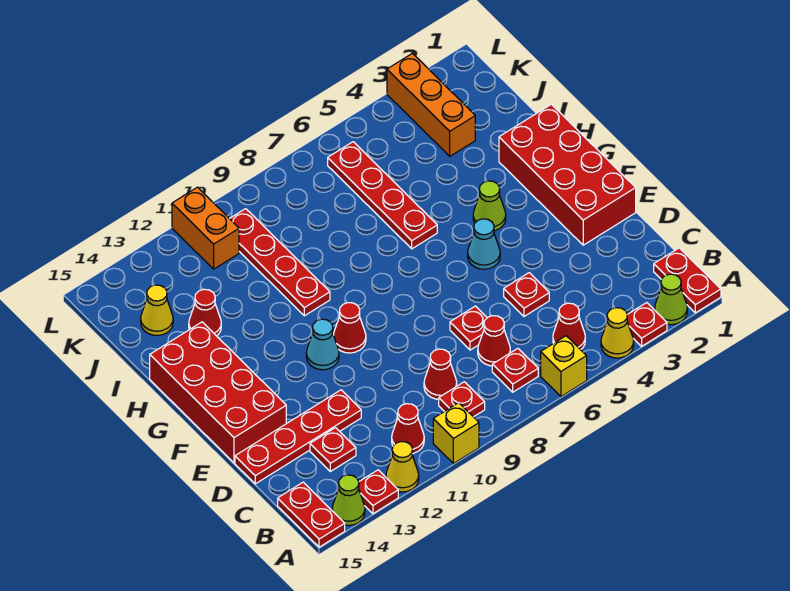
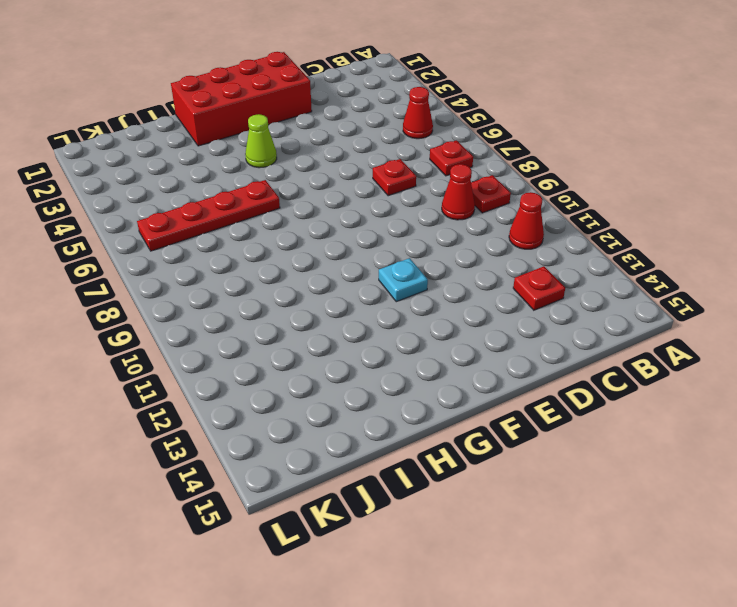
cyan plate F11 level 1 -> cyan cone F11 level 1
none -> red plate A1:B1 level 1
none -> lime cone A2 level 1
none -> red plate A3 level 1
none -> yellow cone A4 level 1

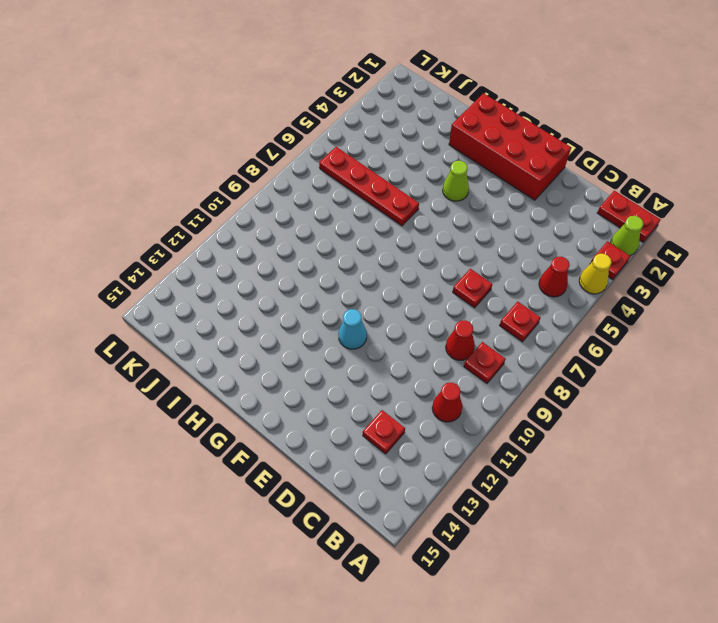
none -> yellow brick A6 level 1
none -> yellow brick A10 level 1
none -> yellow cone A12 level 1
none -> red plate A13 level 1

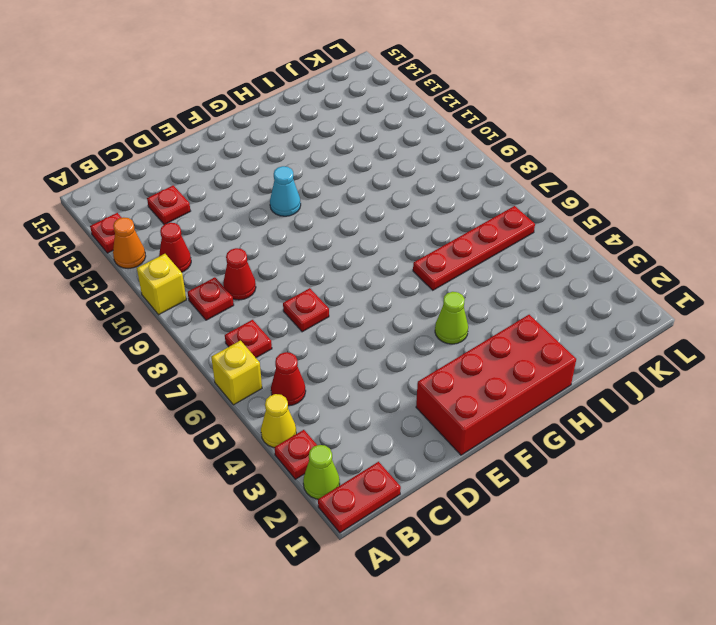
orange cone A12 level 1 -> yellow cone A12 level 1
none -> lime cone A14 level 1
none -> red plate A15:B15 level 1
none -> red cone C7 level 1
none -> red plate D5 level 1

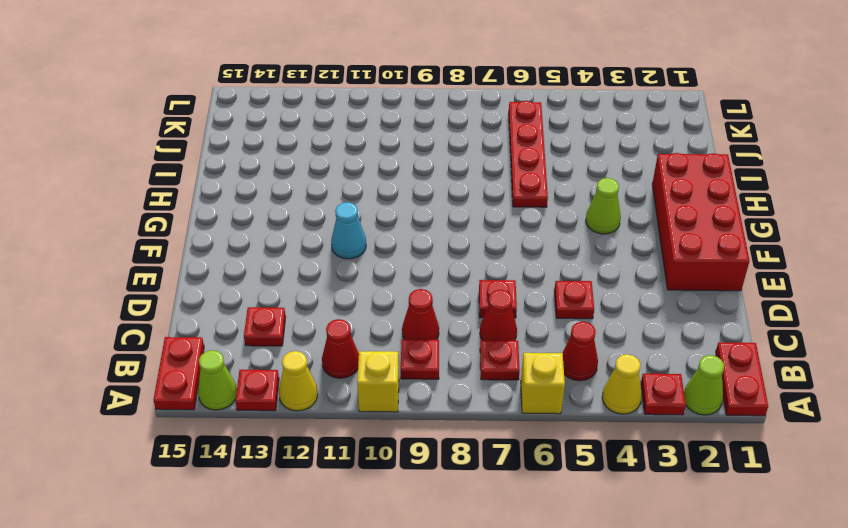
none -> red plate D12:D15 level 1
none -> red brick E14:H15 level 1
none -> cyan cone F5 level 1
none -> red cone F10 level 1

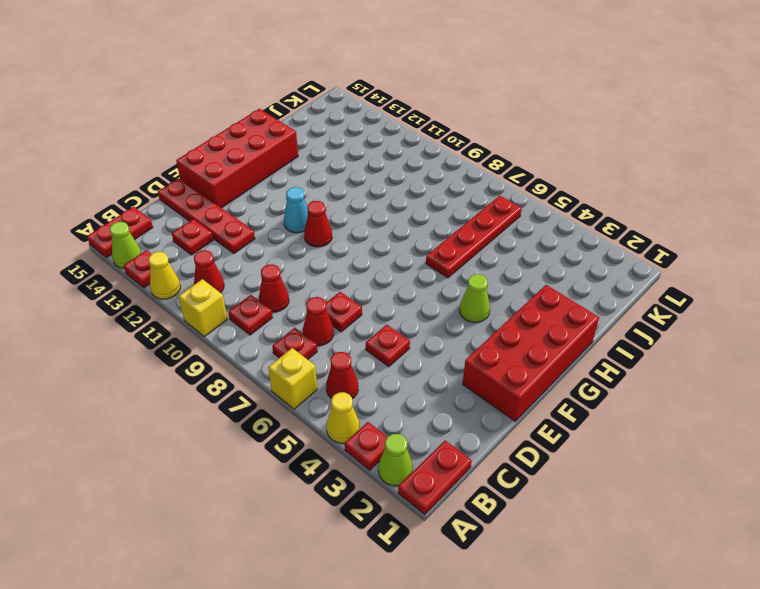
none -> cyan cone F5 level 1
none -> red plate H10:K10 level 1
none -> red cone I13 level 1
none -> orange brick J3:L3 level 1

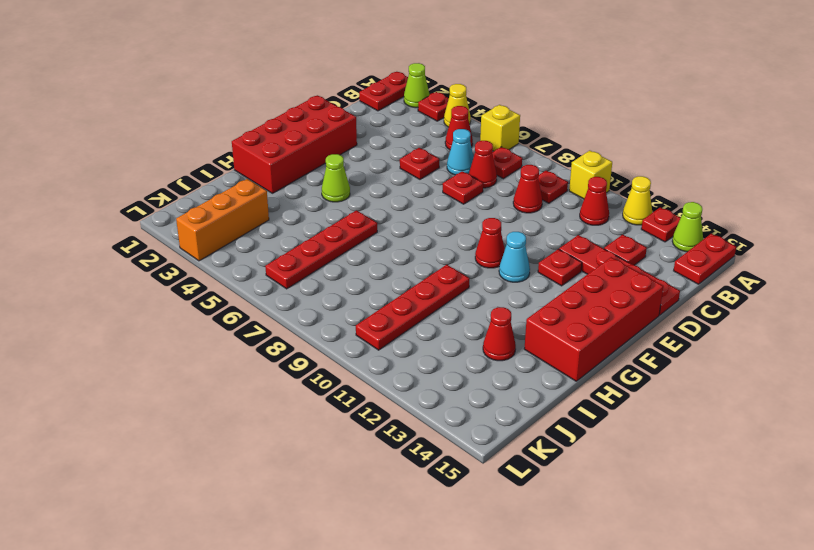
cyan cone C6 level 1 -> cyan cone F5 level 1
red plate E12 level 1 -> none
none -> yellow cone J14 level 1
none -> orange brick K11:L11 level 1

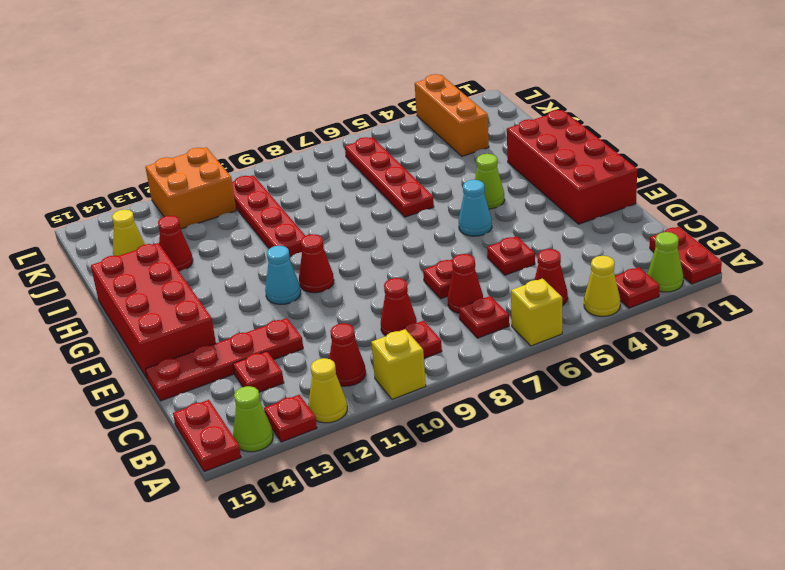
orange brick K11:L12 level 1 -> orange brick K11:L11 level 1

